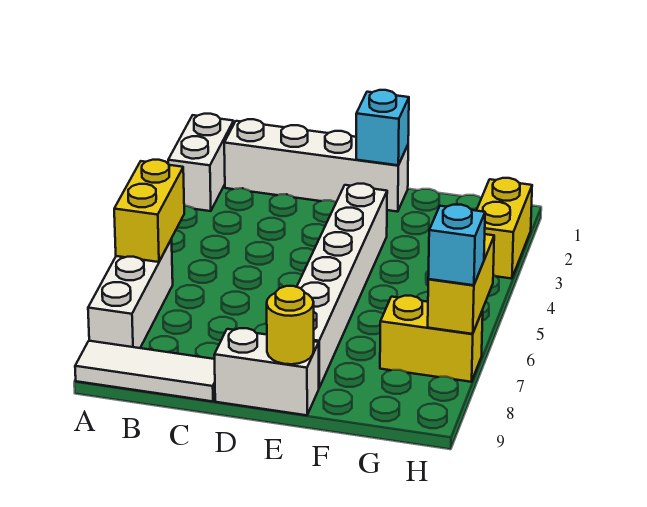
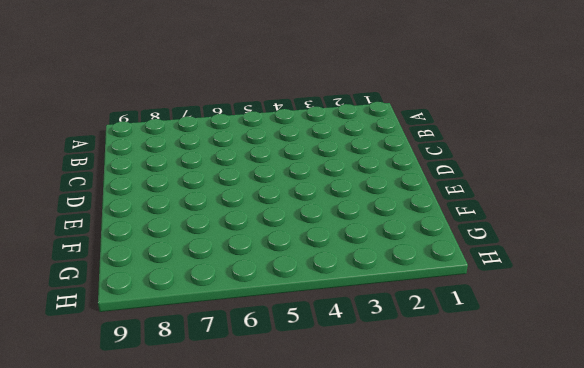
none -> white brick A1:A2 level 1
none -> white brick A6:A8 level 1
none -> white tile A9:C9 level 1

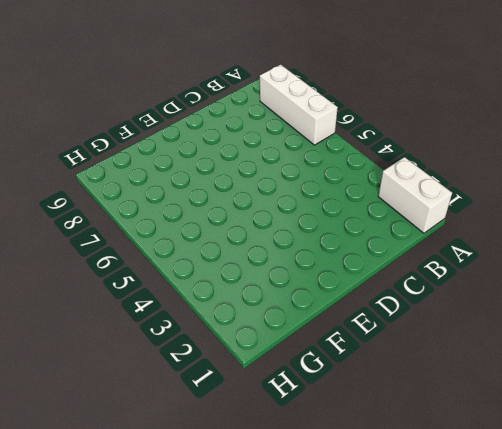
none -> white tile A9:C9 level 1
none -> white brick B1:E1 level 1
none -> white brick D9:E9 level 1

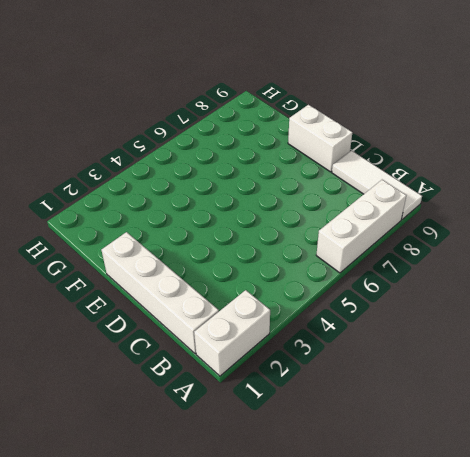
none -> white brick E3:E8 level 1
none -> yellow brick G7:H7 level 1
none -> yellow brick H2:H3 level 1

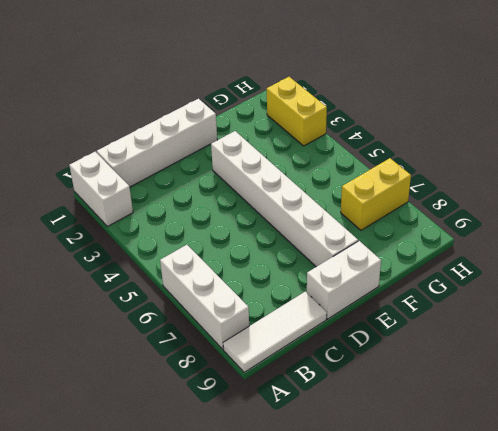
none -> yellow brick A5:A6 level 2
none -> cyan brick E1 level 2
none -> yellow round brick E9 level 2

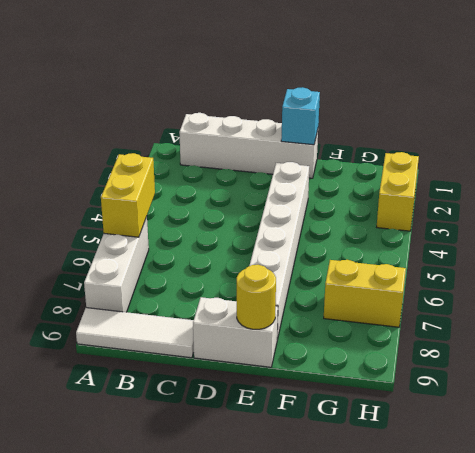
none -> white brick A1:A2 level 1
none -> yellow brick H6:H7 level 2
none -> cyan brick H7 level 3

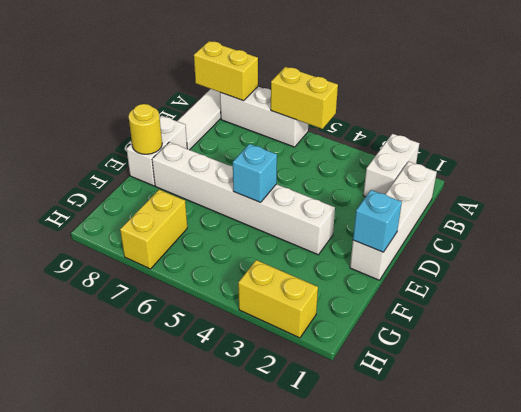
white brick A2:B2 level 1 -> white brick A1:A2 level 1
yellow brick A8:A9 level 2 -> yellow brick H6:H7 level 2
cyan brick E5 level 2 -> cyan brick H7 level 3

